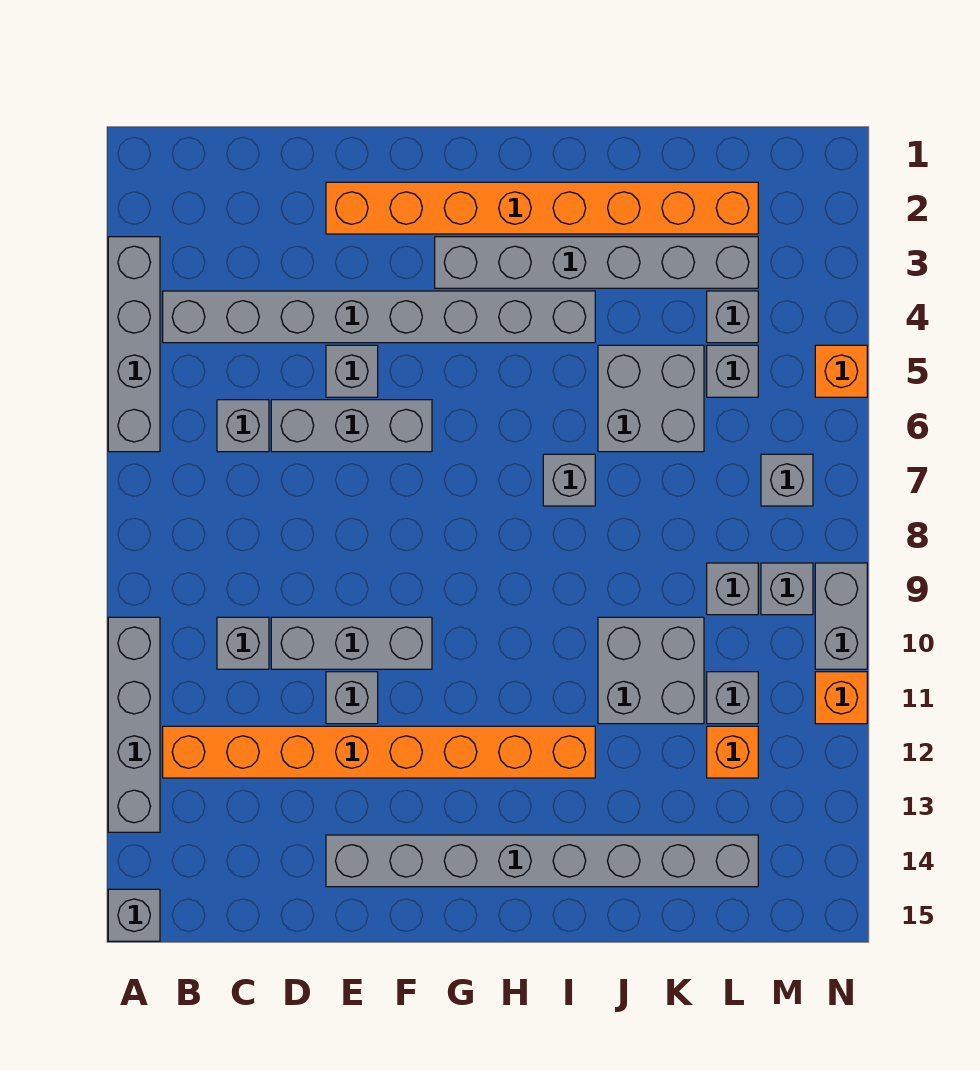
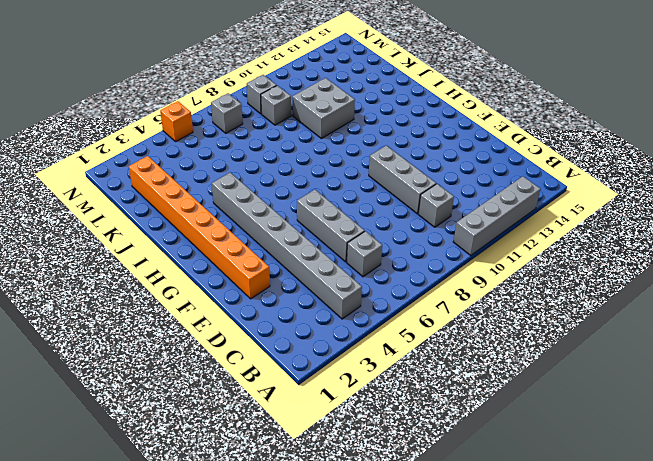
none -> grey brick A3:A6 level 1
none -> grey brick A15 level 1
none -> orange brick B12:I12 level 1

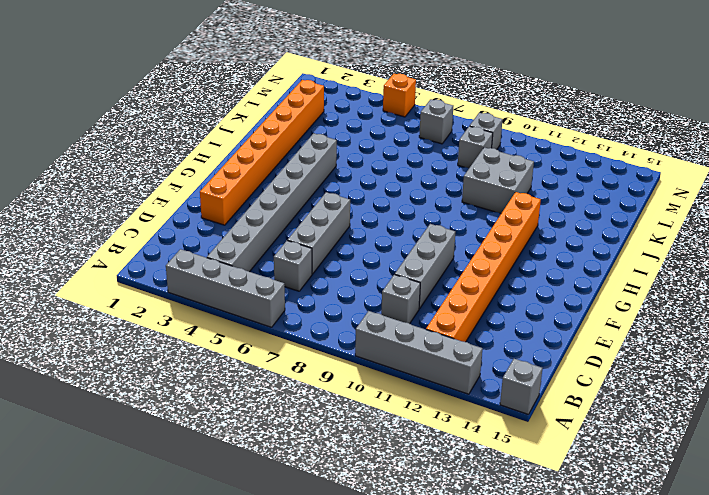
none -> grey brick E5 level 1
none -> grey brick E11 level 1
none -> grey brick E14:L14 level 1

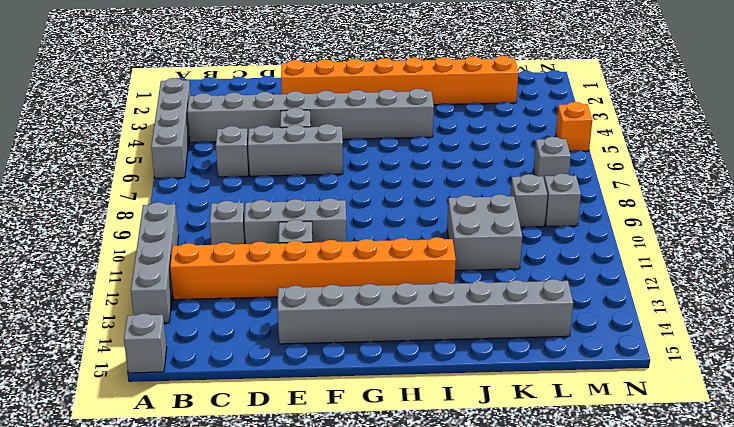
none -> grey brick G3:L3 level 1
none -> grey brick I7 level 1
none -> grey brick J5:K6 level 1

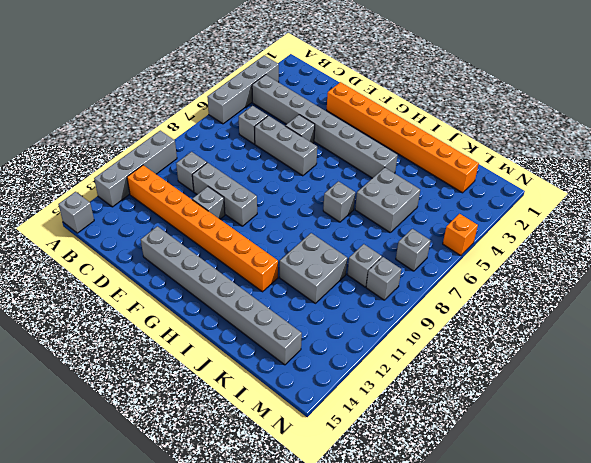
none -> grey brick G3:L3 level 1
none -> grey brick L4 level 1
none -> grey brick L5 level 1

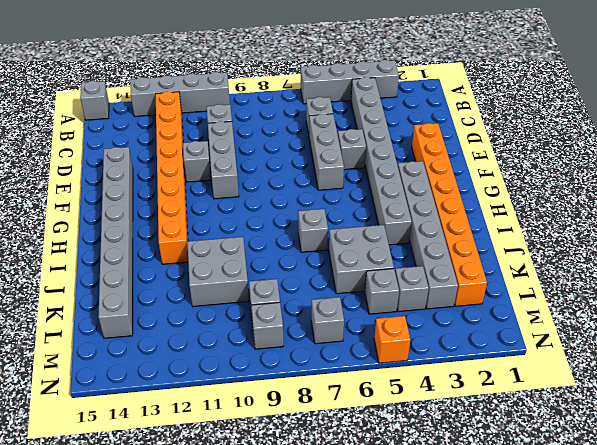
none -> grey brick L11 level 1
none -> orange brick L12 level 1
none -> grey brick N9:N10 level 1

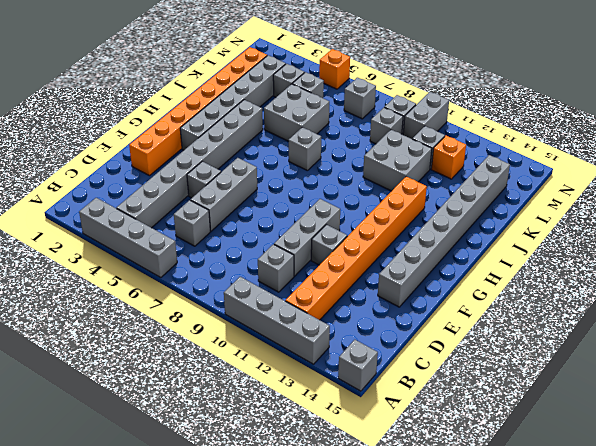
grey brick M10:N10 level 1 -> grey brick N9:N10 level 1
none -> orange brick N11 level 1

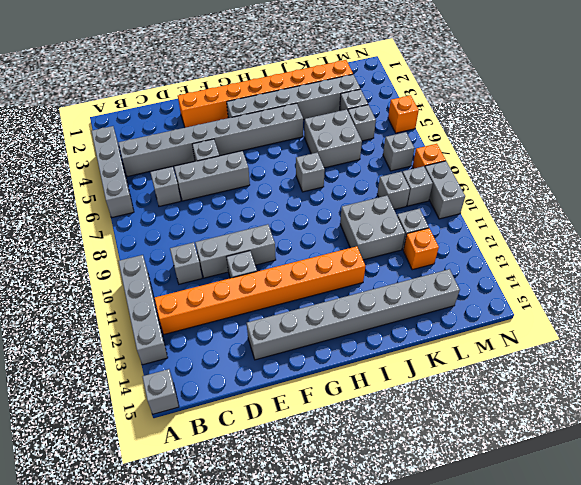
orange brick N8 level 1 -> orange brick N11 level 1

